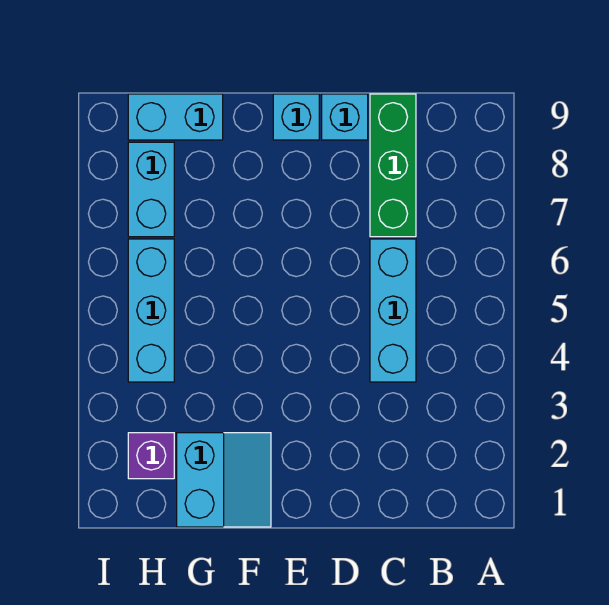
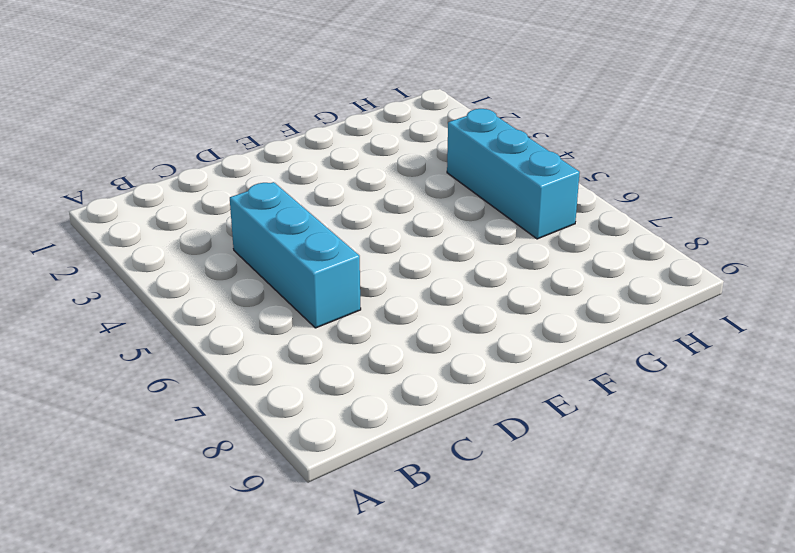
none -> green brick C7:C9 level 1
none -> cyan brick D9 level 1

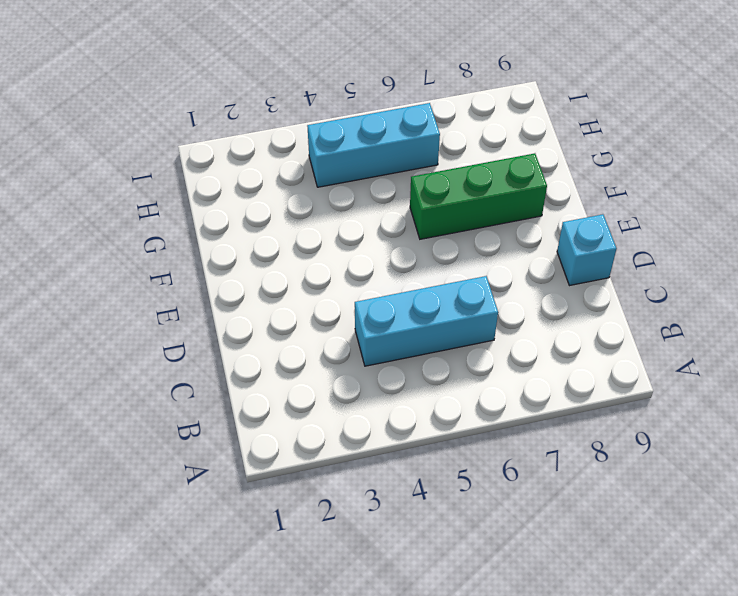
green brick F6:F8 level 1 -> green brick C7:C9 level 1
none -> cyan brick E9 level 1
none -> cyan slope F1:G2 level 1 top G

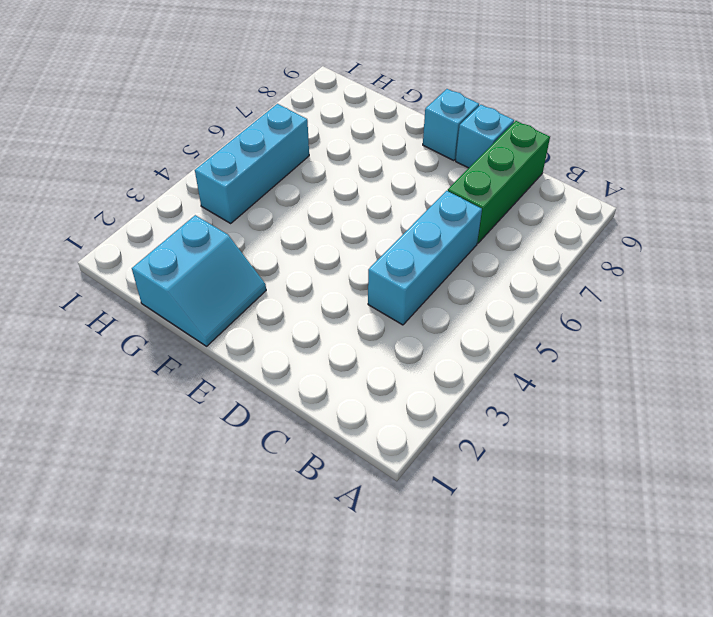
none -> cyan brick G9:H9 level 1
none -> purple brick H2 level 1

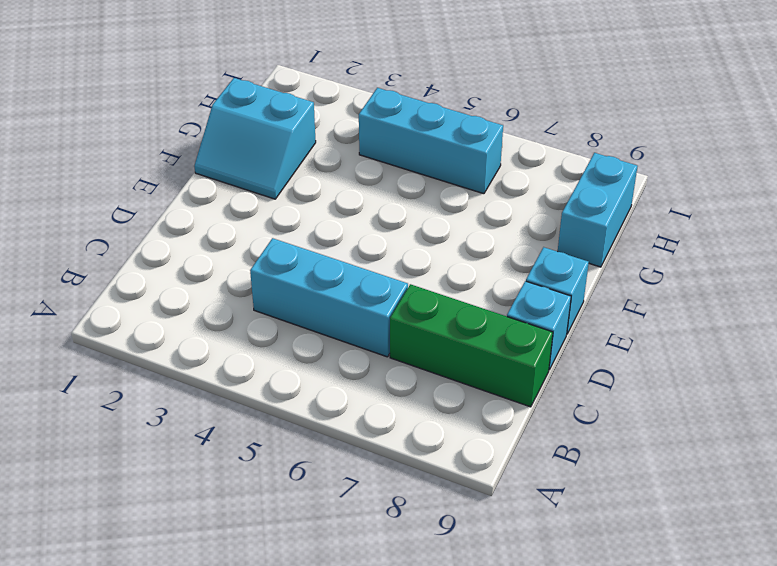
none -> purple brick H2 level 1
none -> cyan brick H7:H8 level 1

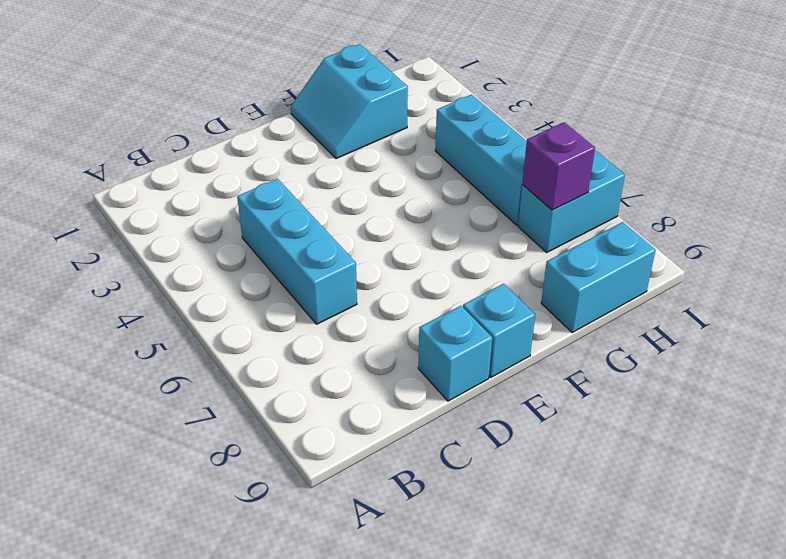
cyan brick H7:I7 level 1 -> cyan brick H7:H8 level 1
purple brick H7 level 2 -> purple brick H2 level 1
none -> green brick C7:C9 level 1

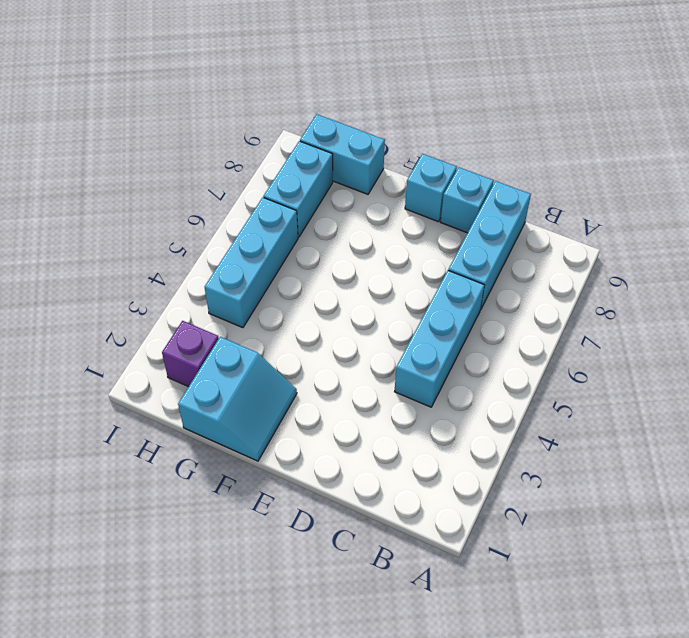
cyan brick C7:C9 level 1 -> green brick C7:C9 level 1

